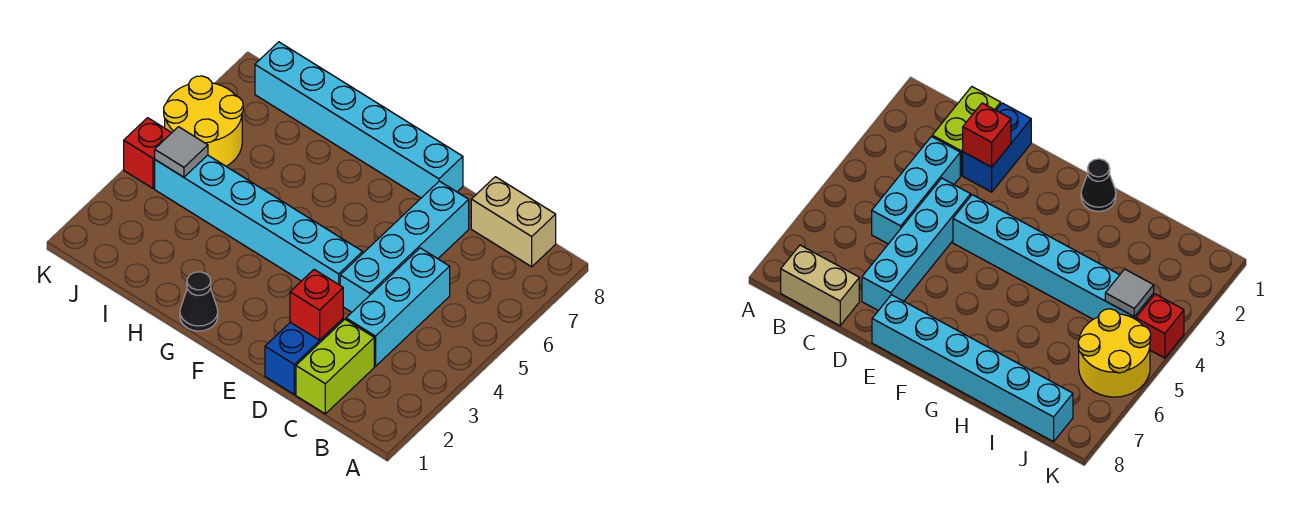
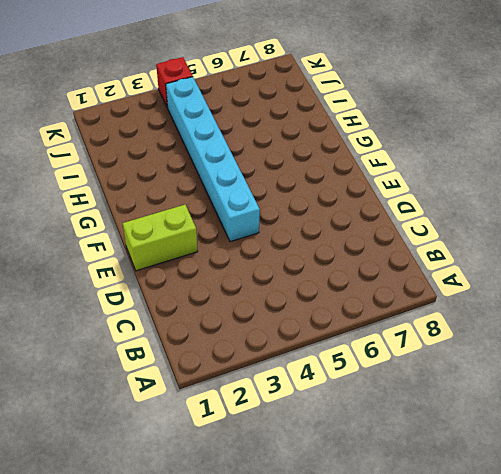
lime brick E1:E2 level 1 -> lime brick C1:C2 level 1
none -> tan brick B8:C8 level 1
none -> cyan brick C3:C5 level 1
none -> blue brick D1:D2 level 1

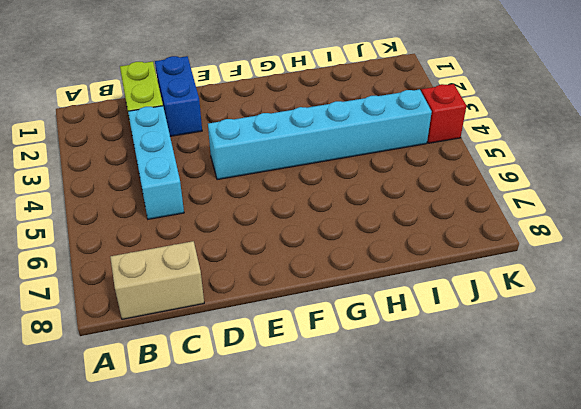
none -> cyan brick D4:D7 level 1
none -> cyan brick E8:J8 level 1
none -> black cone G1 level 1

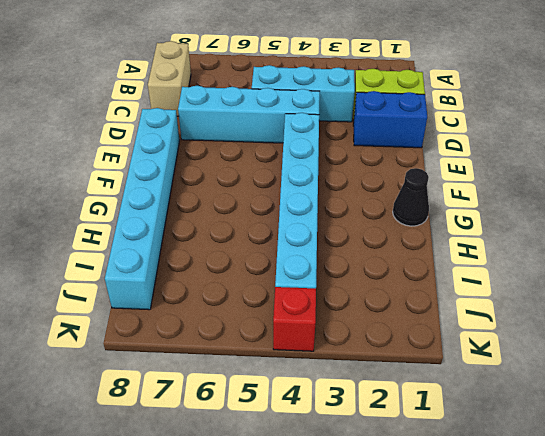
none -> yellow round brick J5:K6 level 1
none -> red brick D2 level 2
none -> grey tile J4 level 2

